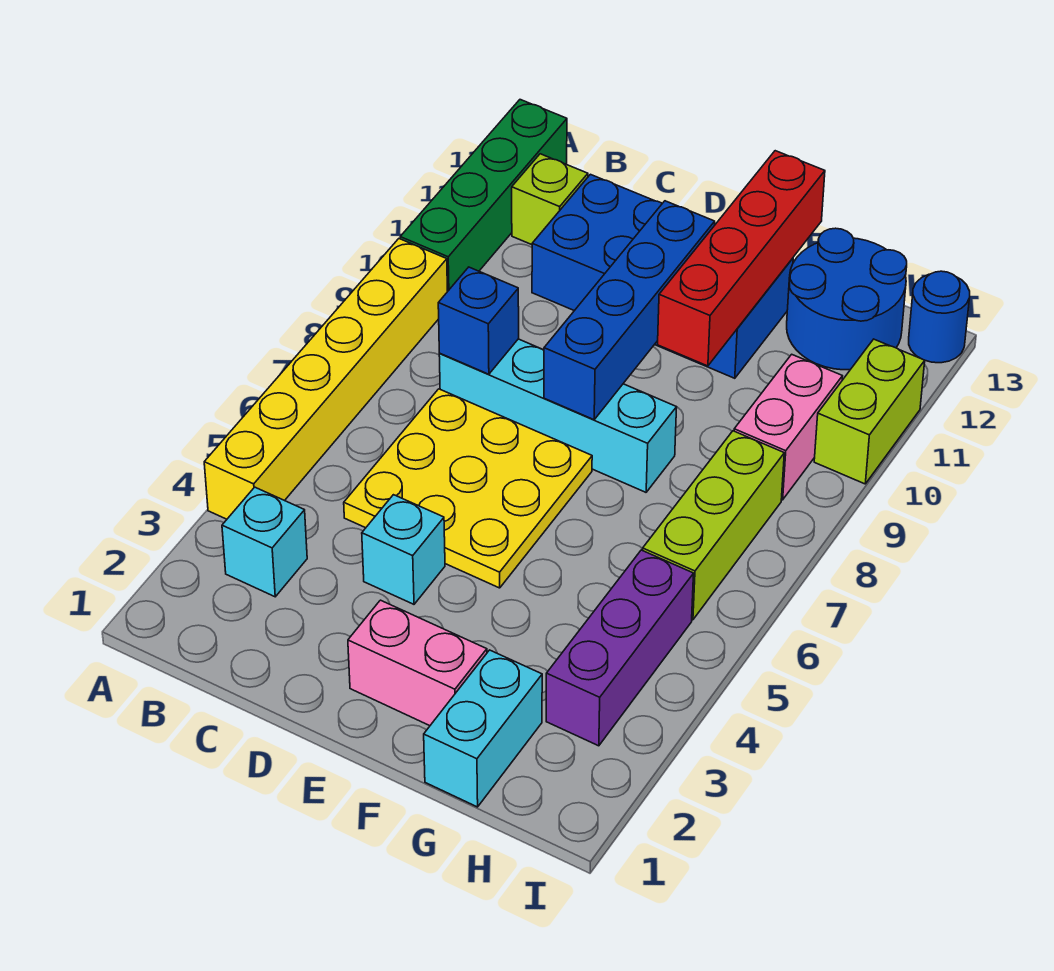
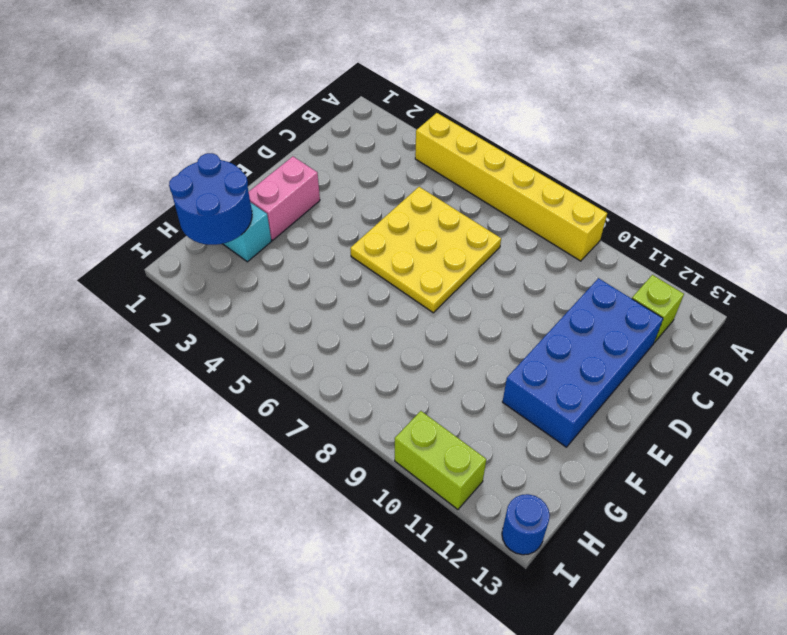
blue round brick G1:H2 level 2 -> blue round brick G12:H13 level 1
none -> green brick A10:A13 level 1
none -> cyan brick B3 level 1
none -> cyan brick C8:F8 level 1

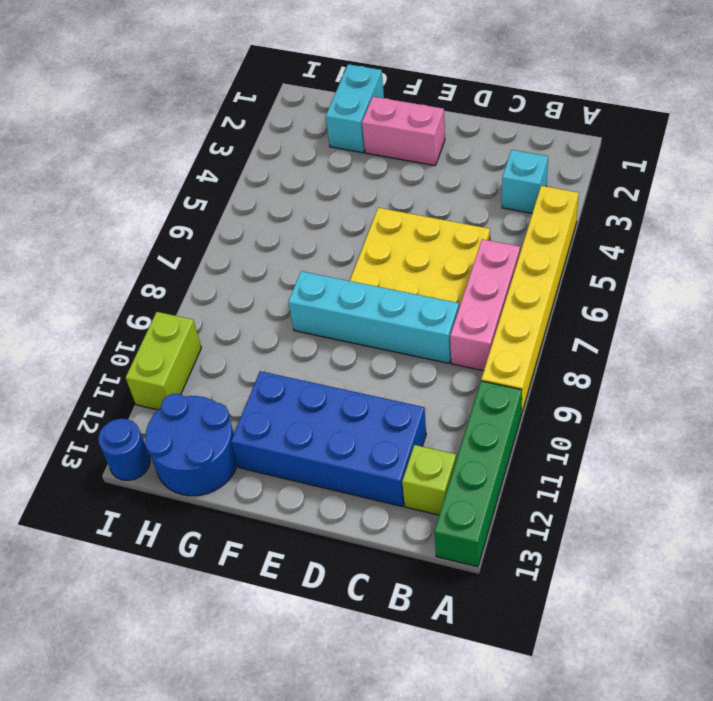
pink brick B6:B8 level 1 -> none
none -> cyan brick D4 level 1
none -> purple brick H3:H5 level 1
none -> lime brick H6:H8 level 1

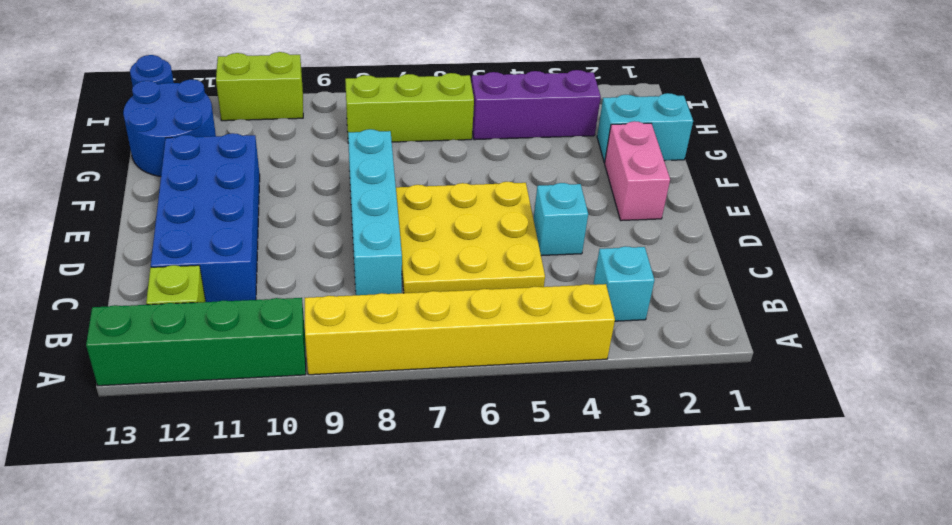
none -> pink brick H9:H10 level 1
none -> blue brick C8 level 2
none -> blue brick E8:E11 level 2

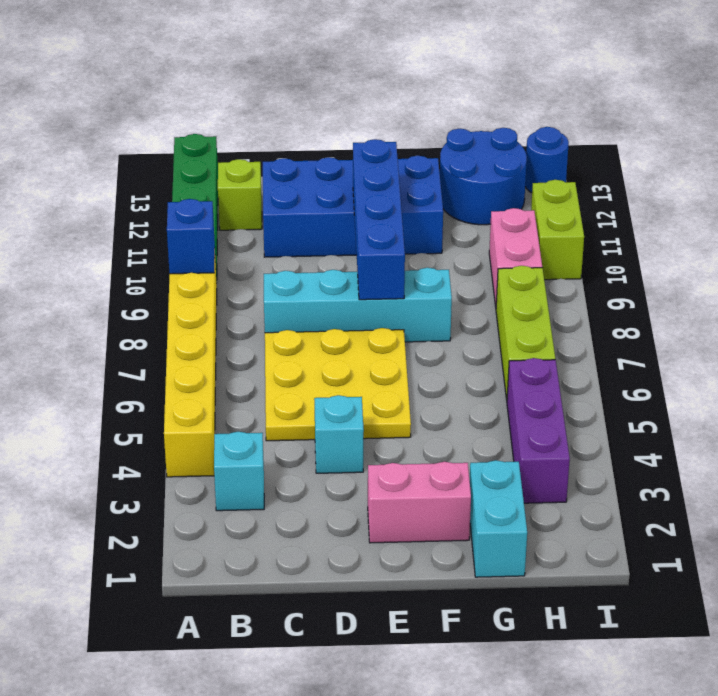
blue brick A9 level 2 -> blue brick C8 level 2
none -> red brick F10:F13 level 2

